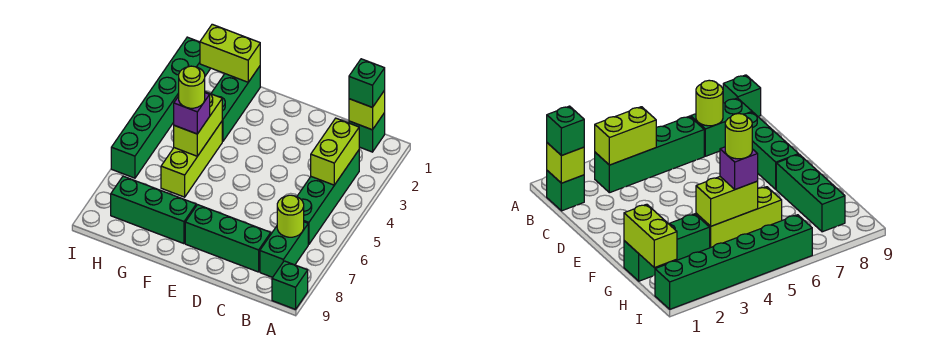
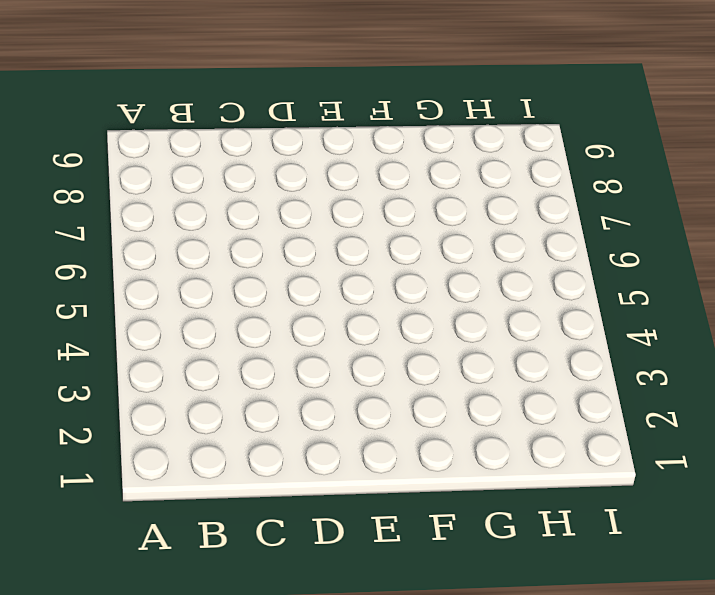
none -> green brick A9 level 1
none -> green brick B1 level 1
none -> green brick B3:B6 level 1

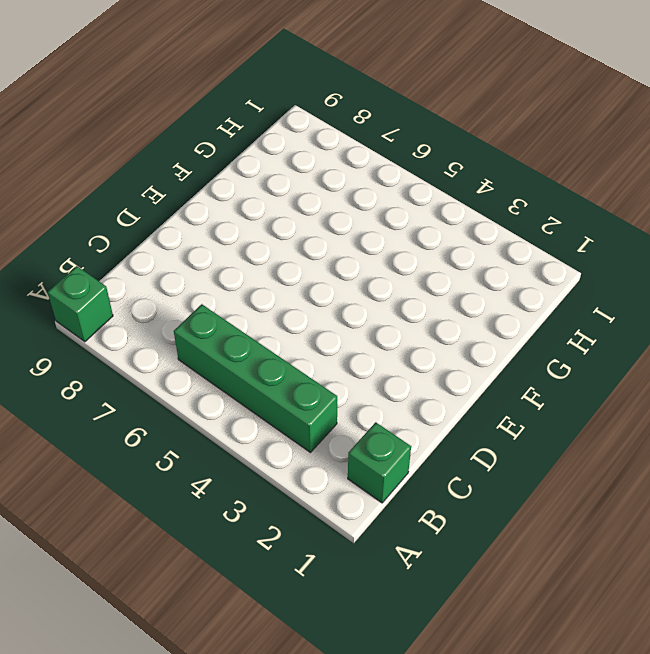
none -> green brick B7:B8 level 1
none -> green brick C8:E8 level 1
none -> green brick F8:H8 level 1

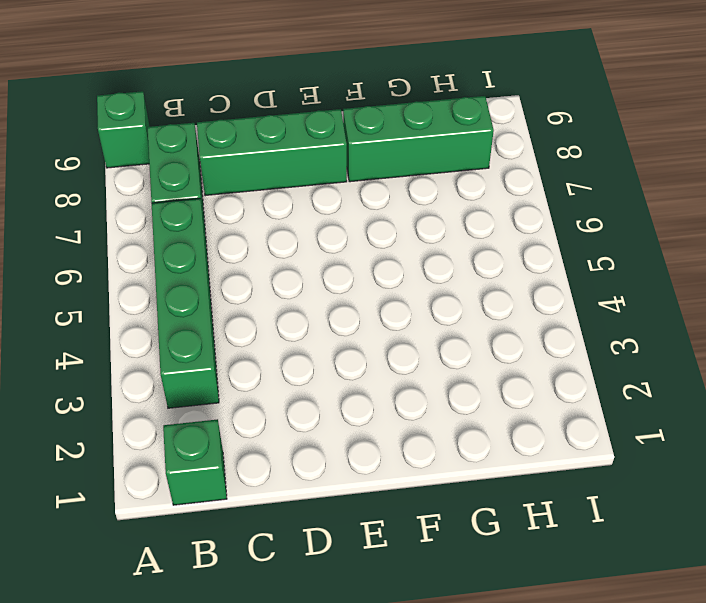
none -> green brick G1:G3 level 1
none -> lime brick G4:G6 level 1
none -> green brick I1:I6 level 1

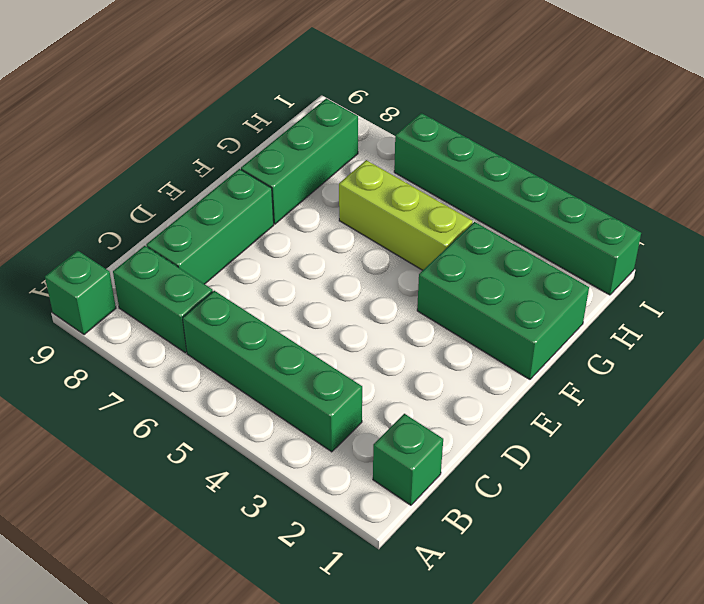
green brick F1:G3 level 1 -> green brick G1:G3 level 1
none -> lime brick B1 level 2
none -> lime brick B3:B4 level 2
none -> lime round brick B7 level 2

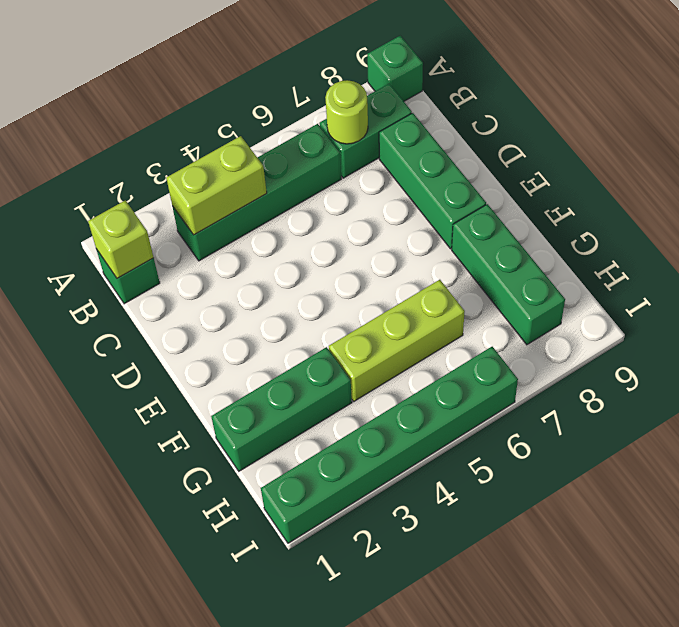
none -> lime brick G1:H1 level 2
none -> lime brick G4:G5 level 2
none -> green brick B1 level 3

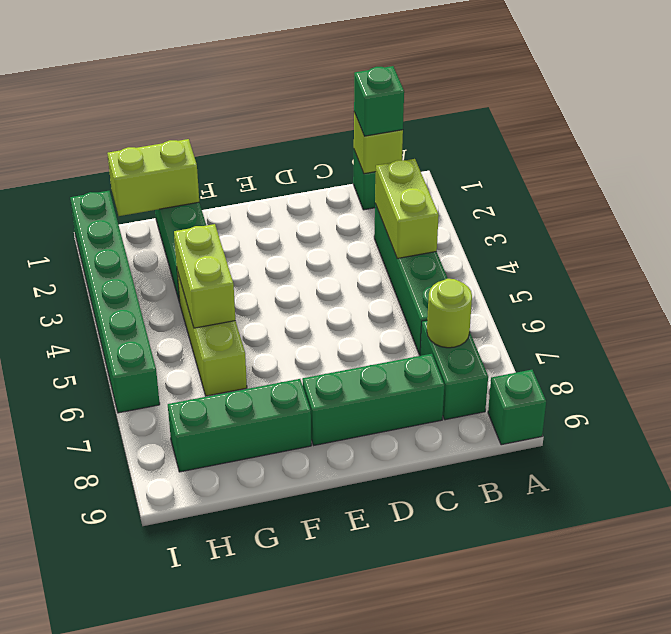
none -> purple brick G5 level 3
none -> lime round brick G5 level 4

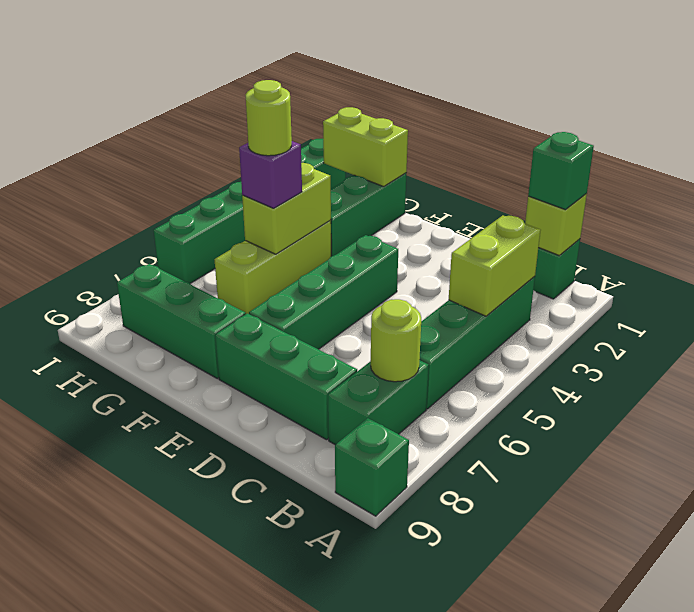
green brick E4:E7 level 1 -> none

